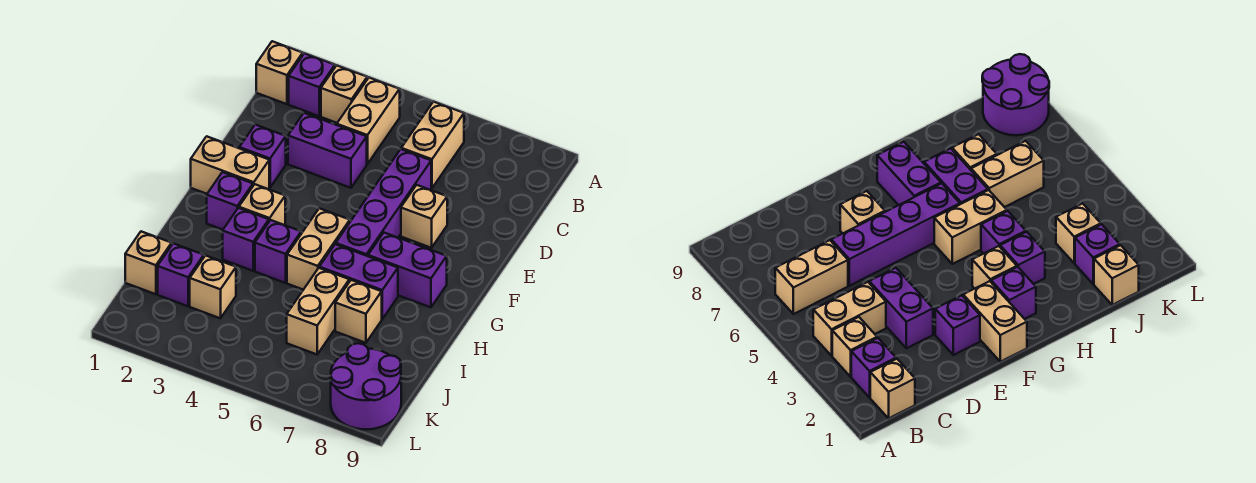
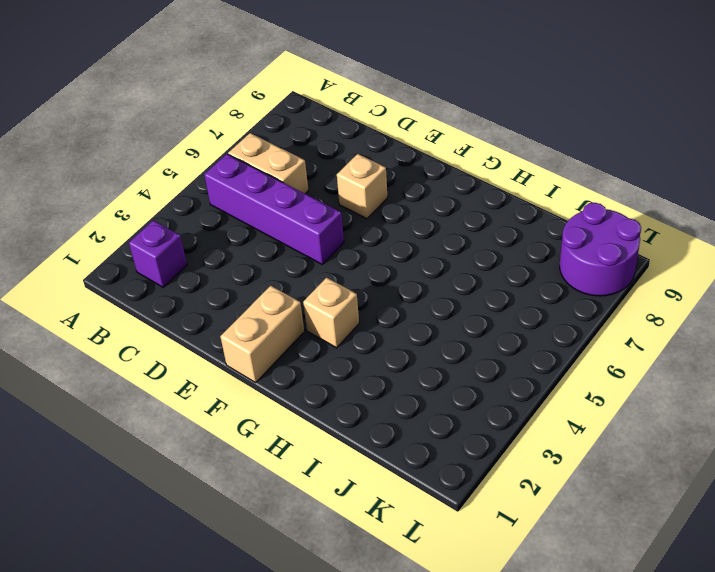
purple brick B5:E5 level 1 -> purple brick D6:G6 level 1
none -> tan brick B1 level 1
none -> tan brick B3 level 1
none -> tan brick B4:C4 level 1

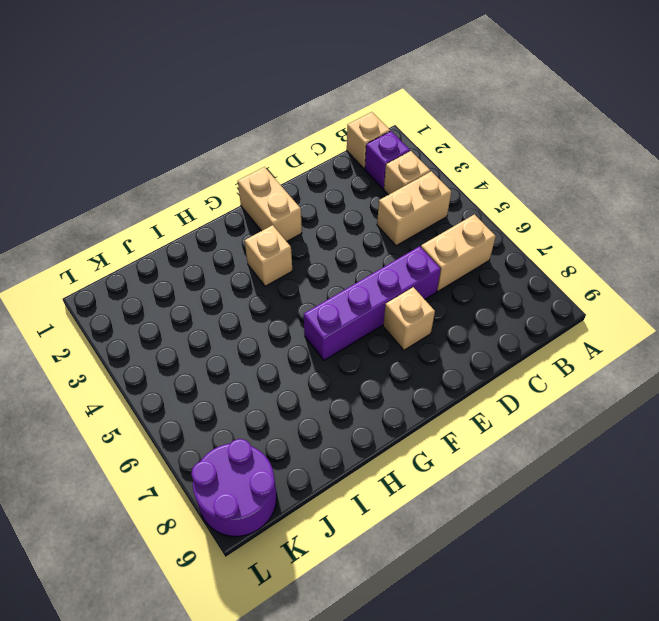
none -> purple brick D3:D4 level 1
none -> purple brick E2 level 1
none -> purple brick G2 level 1

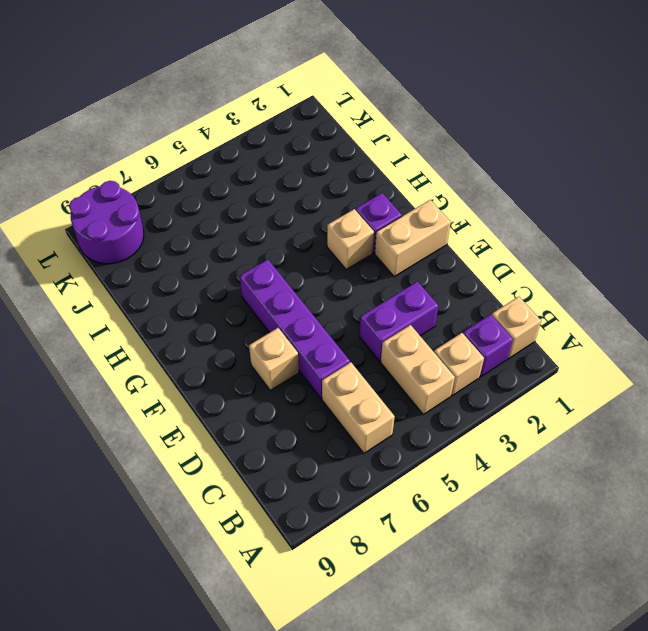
none -> purple brick E2 level 1
none -> tan brick G5:H5 level 1
none -> purple brick G7:G8 level 1

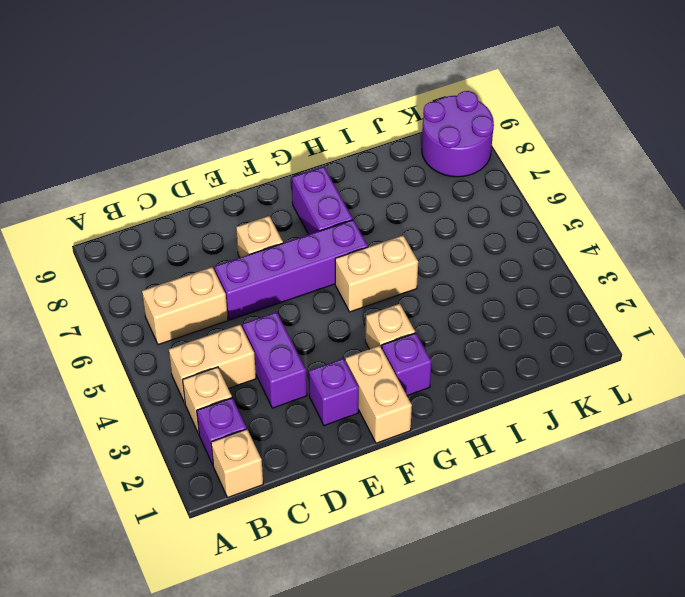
none -> purple brick H3 level 1
none -> purple brick H4 level 1
none -> purple brick H6:H7 level 1

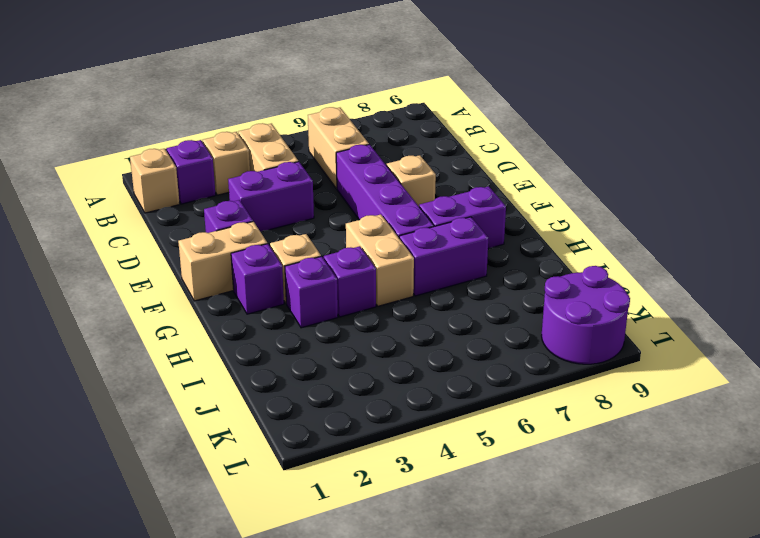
none -> tan brick I6:J6 level 1
none -> tan brick I7 level 1
none -> tan brick J1 level 1

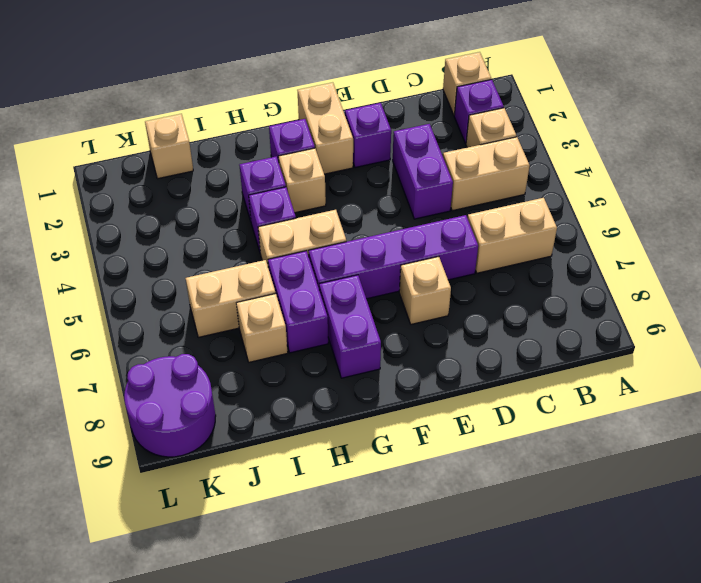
none -> purple brick J2 level 1
none -> tan brick J3 level 1

